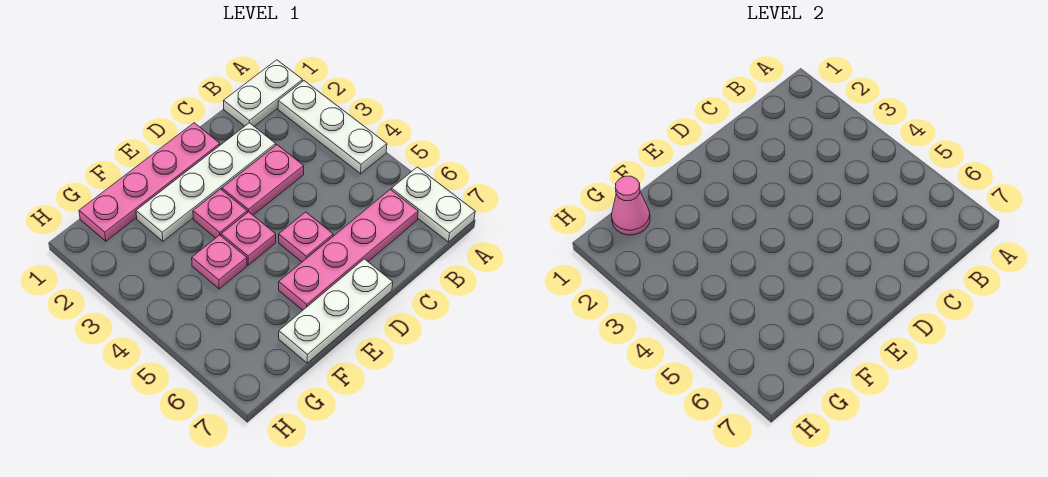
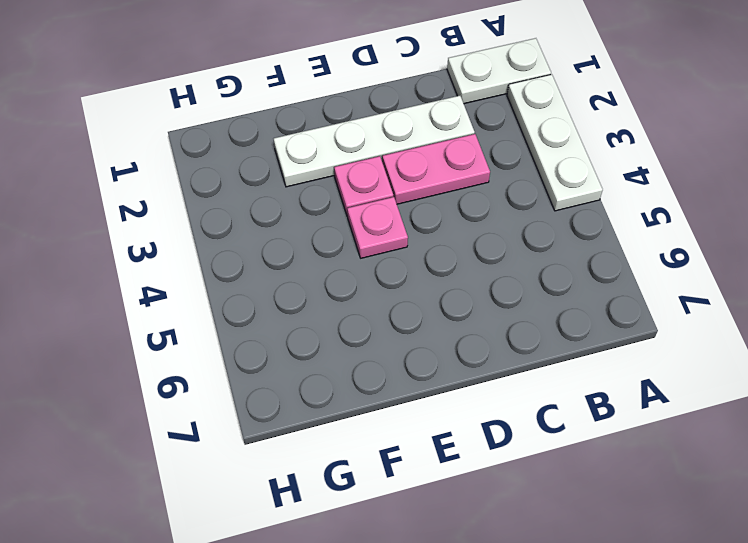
none -> white plate A6:A7 level 1
none -> pink plate B6:E6 level 1
none -> pink plate D1:G1 level 1

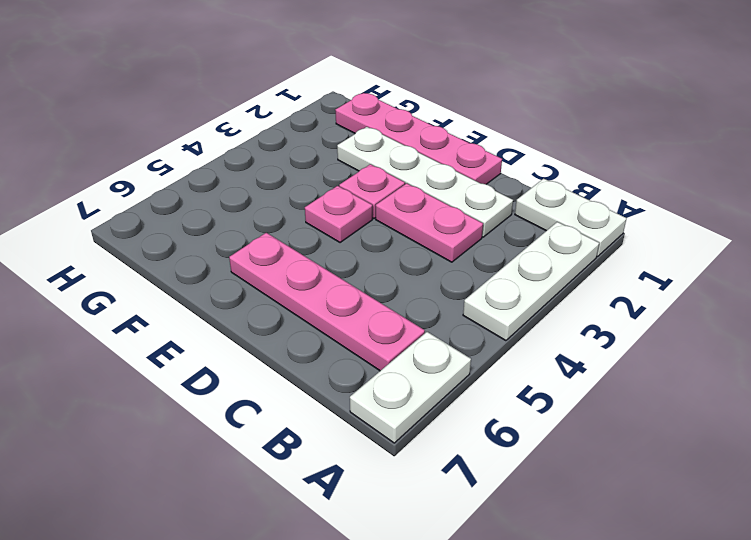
none -> pink plate D5 level 1
none -> white plate D7:F7 level 1
none -> pink plate F4 level 1

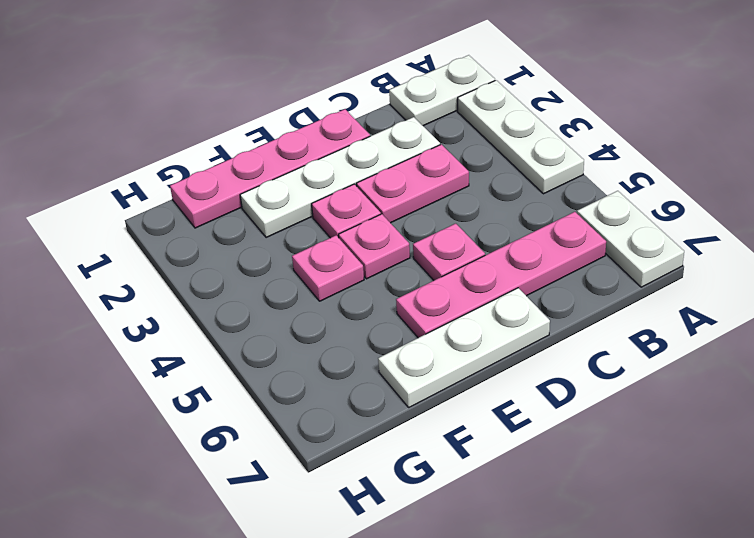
none -> pink cone G1 level 2

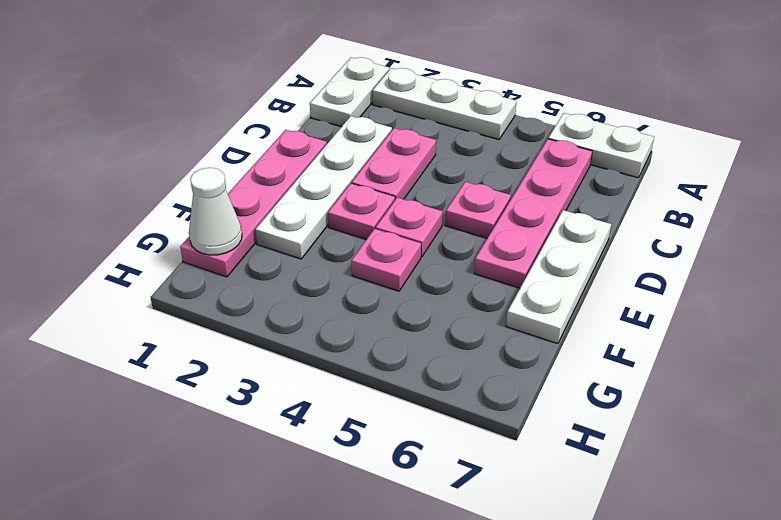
white cone G1 level 2 -> pink cone G1 level 2

